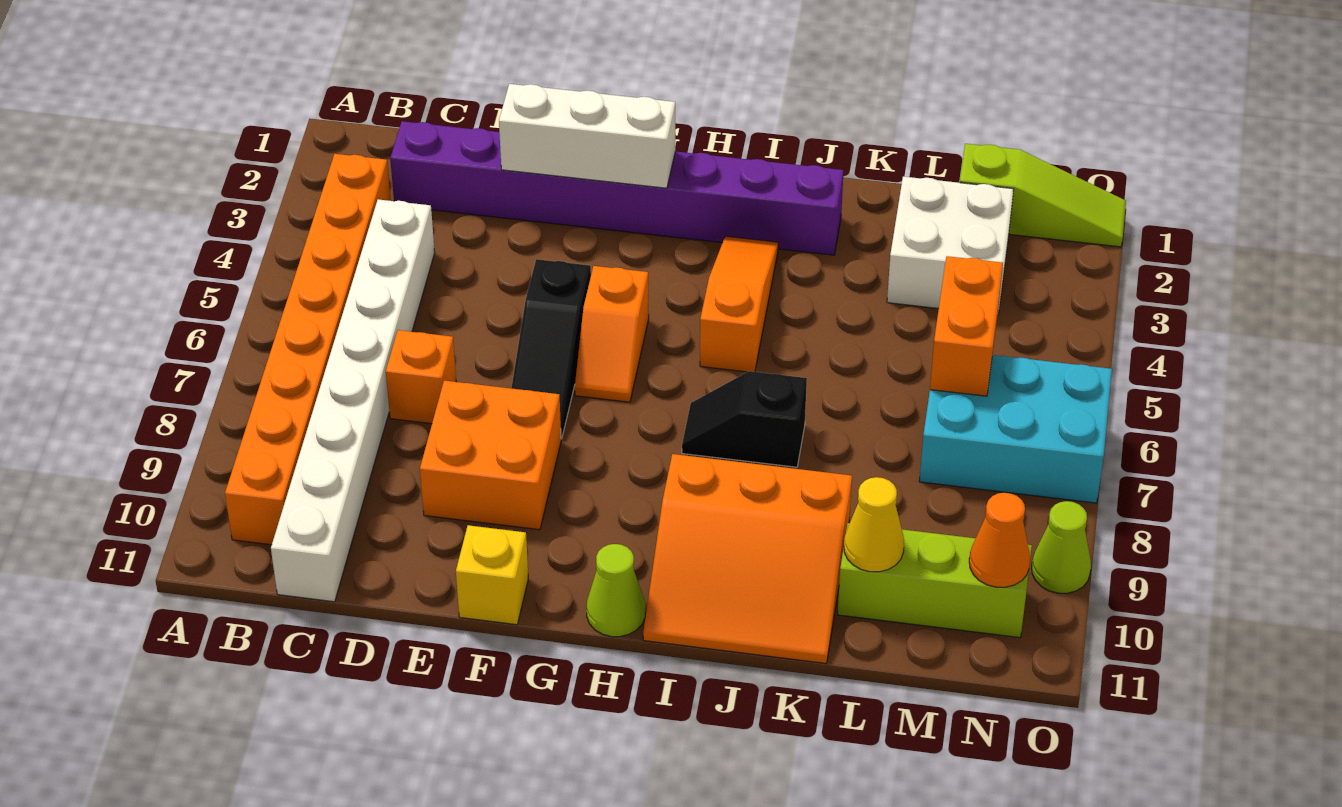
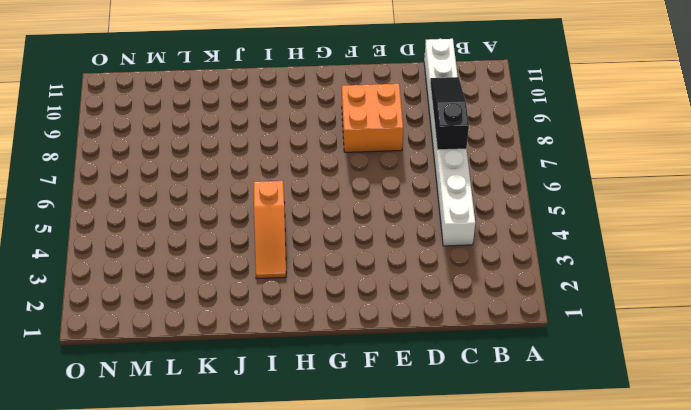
black slope C7:C9 level 2 top 7 -> black slope F5:F7 level 1 top 5
none -> orange brick B3:B10 level 1
none -> purple brick C2:J2 level 1
none -> orange brick D7 level 1

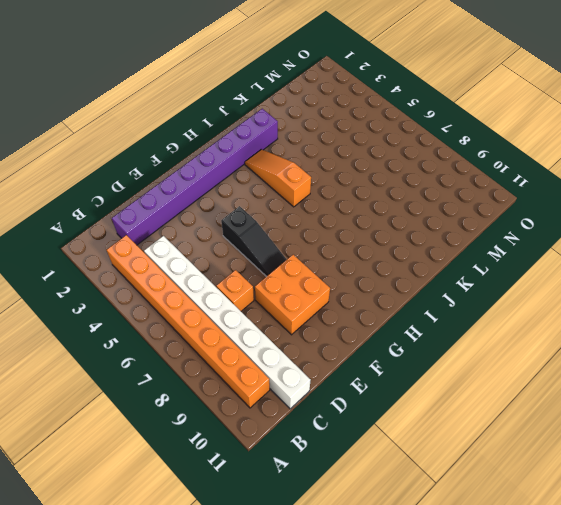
none -> yellow brick F11 level 1
none -> orange slope G5:G6 level 1 top 5
none -> lime cone H11 level 1

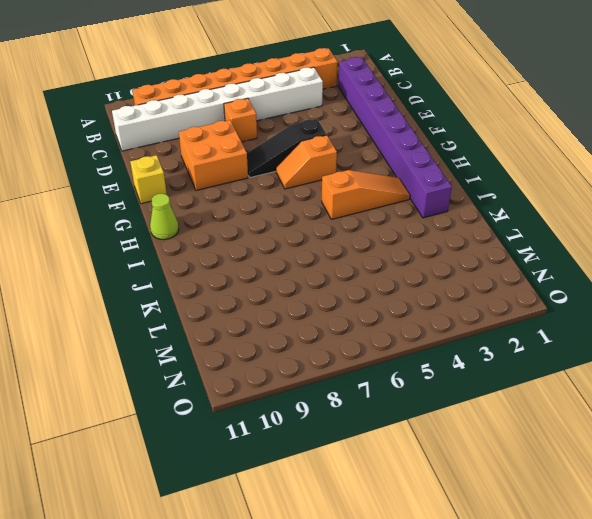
none -> black slope I7:J7 level 1 top J
none -> orange slope I9:K11 level 1 top 9
none -> white brick L2:M3 level 1

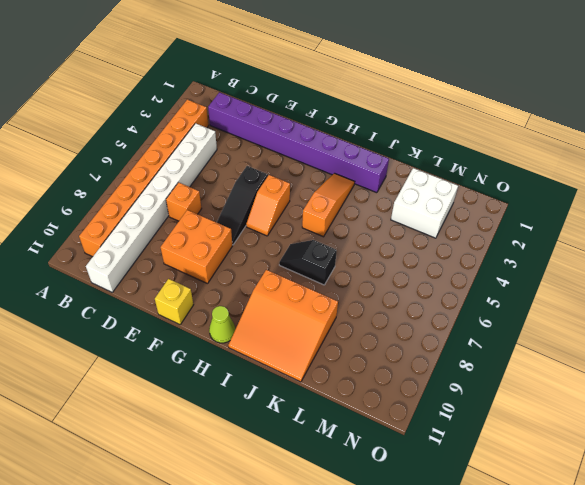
none -> lime brick L10:N10 level 1
none -> lime slope M1:O1 level 1 top M
none -> cyan brick M6:O7 level 1

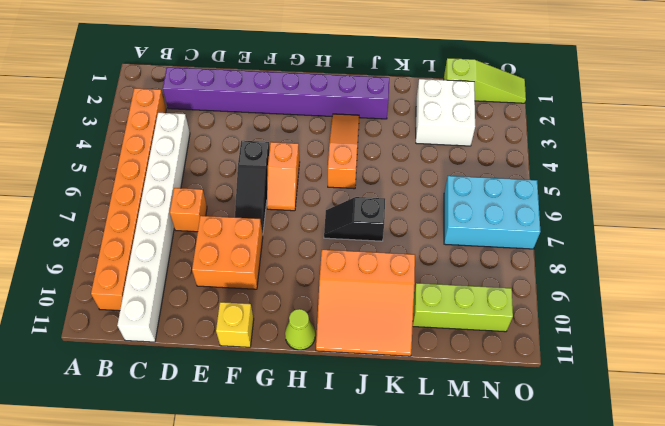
none -> lime cone O9 level 1
none -> white brick E2:G2 level 2
none -> yellow cone L10 level 2

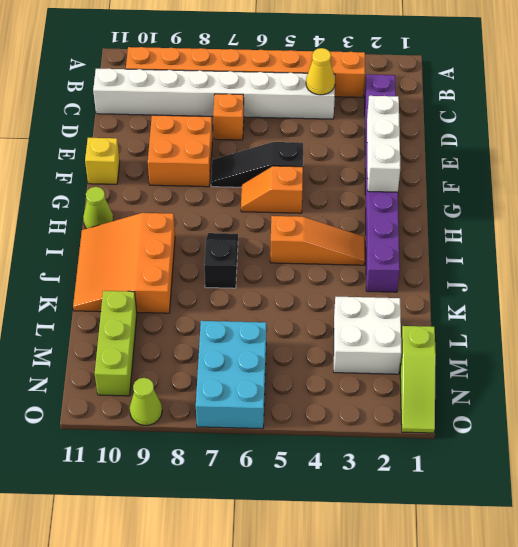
yellow cone C4 level 2 -> yellow cone L10 level 2
none -> orange brick M5:M6 level 2
none -> orange cone N10 level 2

